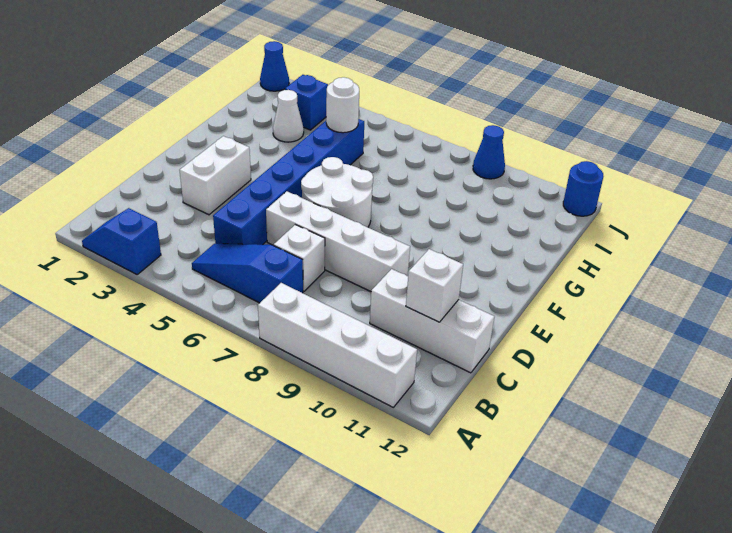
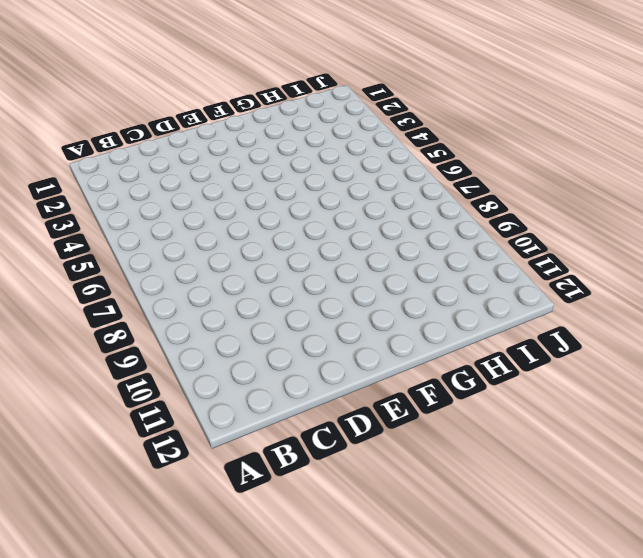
none -> blue slope A2:A3 level 1 top 3
none -> white brick A8:A11 level 1
none -> blue slope B5:B7 level 1 top 7

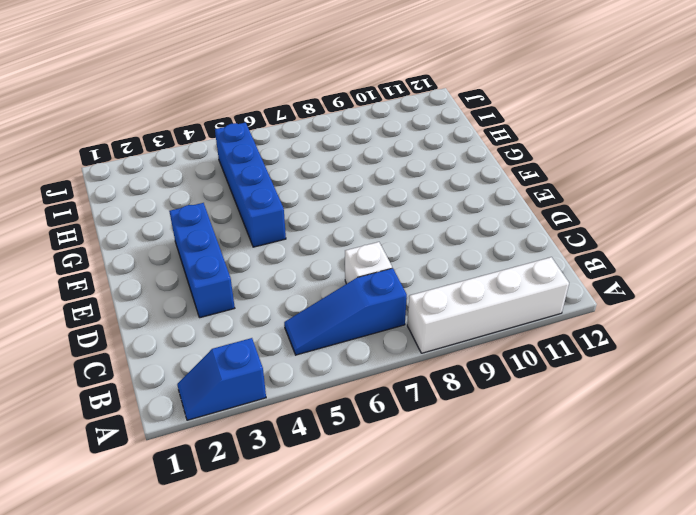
blue brick D3:F3 level 1 -> white brick D3:E3 level 1
blue brick F5:I5 level 1 -> blue brick C5:H5 level 1
none -> white brick C10:C12 level 1
none -> white brick D6:D9 level 1
none -> white round brick E6:F7 level 1

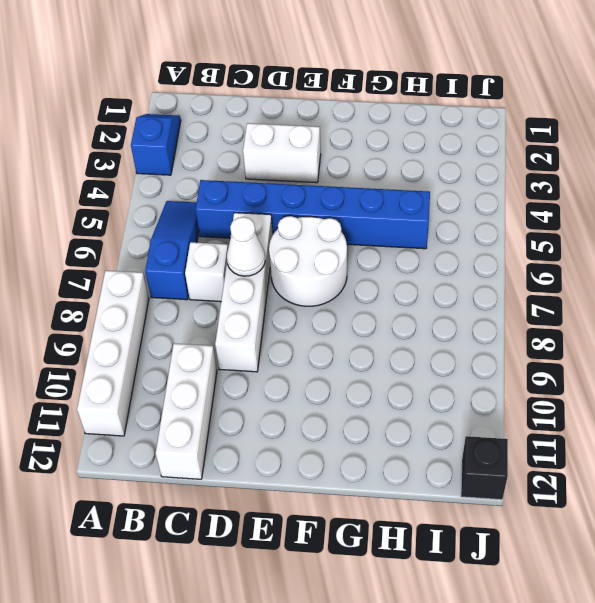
white cone D7 level 2 -> white cone H3 level 1
black brick J12 level 1 -> blue round brick J12 level 1
none -> blue brick I3 level 1
none -> blue cone J1 level 1
none -> blue cone J9 level 1

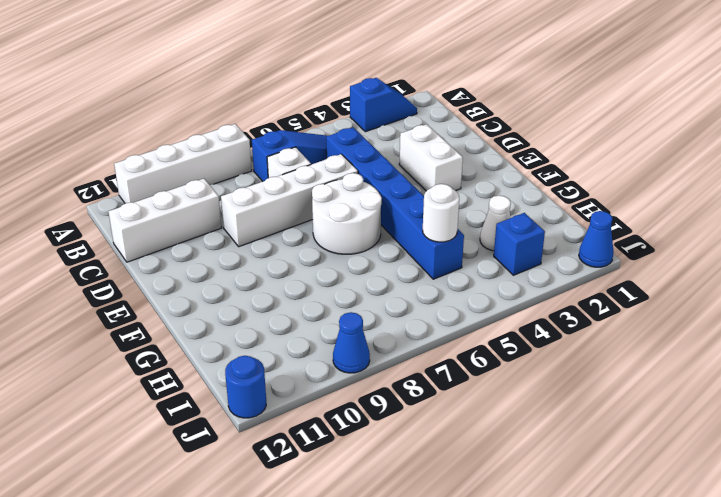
none -> white brick C11 level 2

